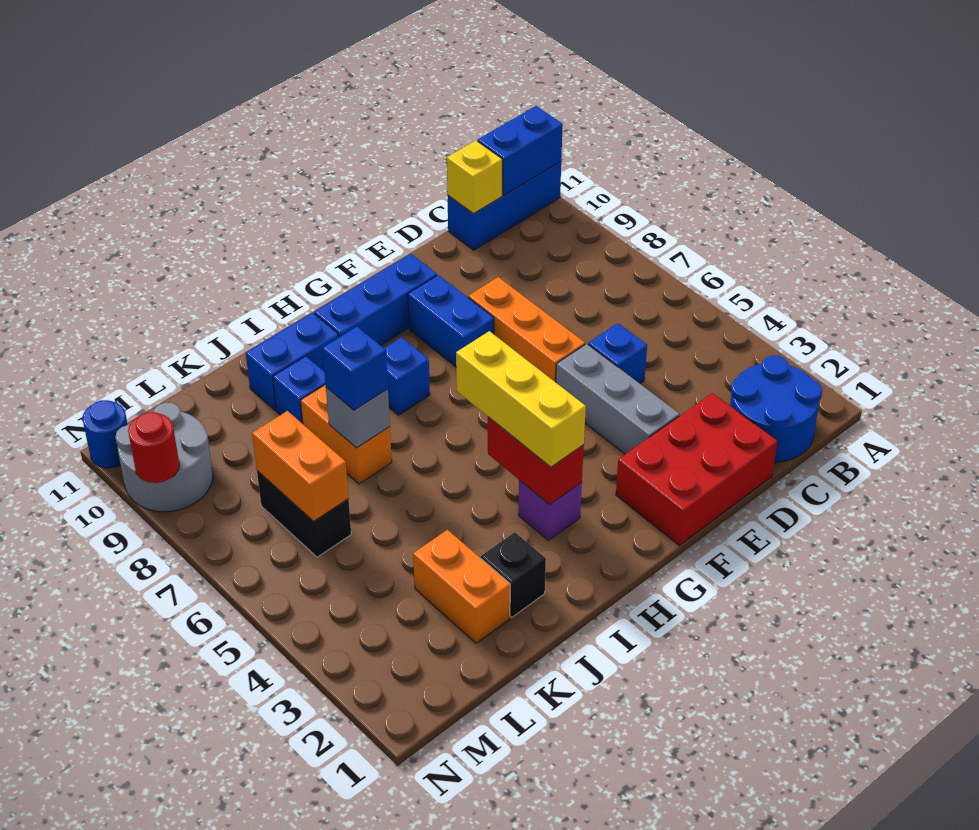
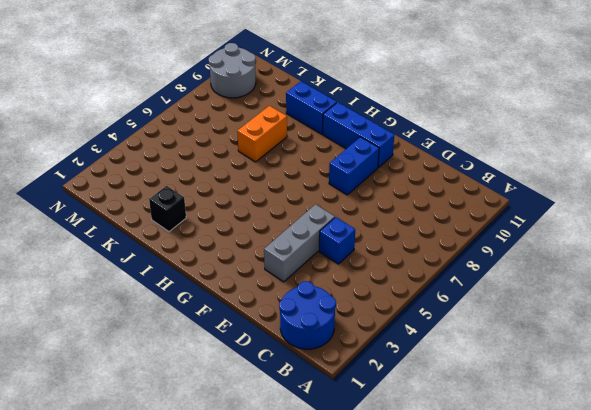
none -> blue brick A11:C11 level 1
none -> red brick D1:F2 level 1
none -> orange brick E6:E8 level 1

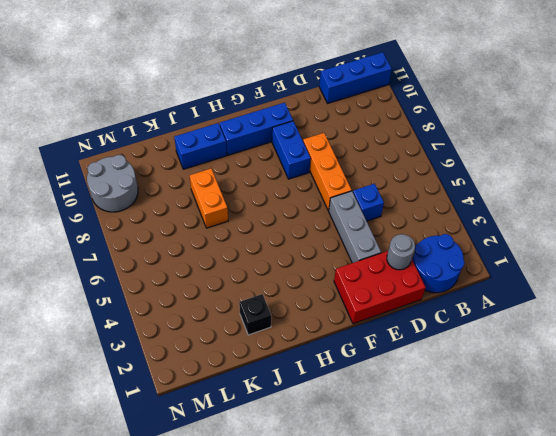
grey round brick D2 level 2 -> none
none -> purple brick H3 level 1
none -> blue brick H8 level 1
none -> blue brick J9 level 1

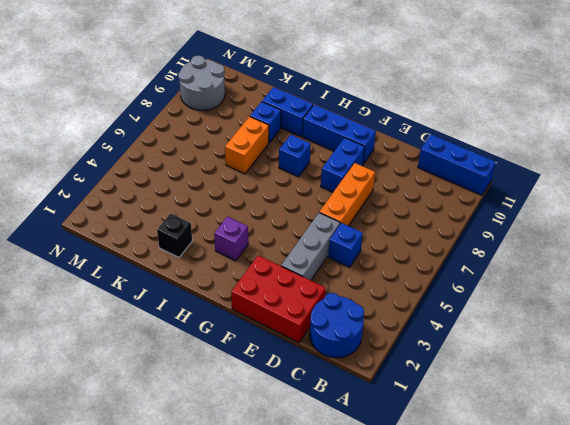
none -> orange brick K2:K3 level 1
none -> black brick L6:L7 level 1
none -> blue round brick N11 level 1

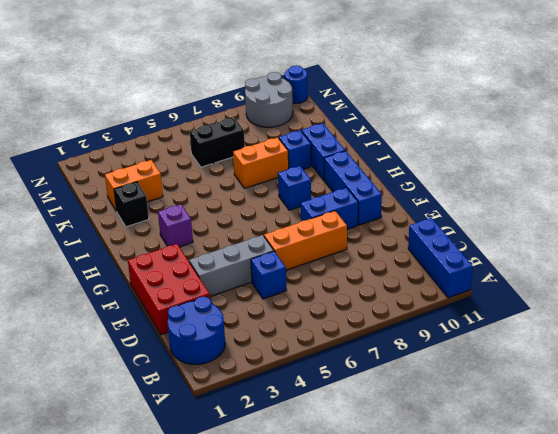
none -> blue brick A11:B11 level 2
none -> yellow brick C11 level 2
none -> red brick H3:H4 level 2

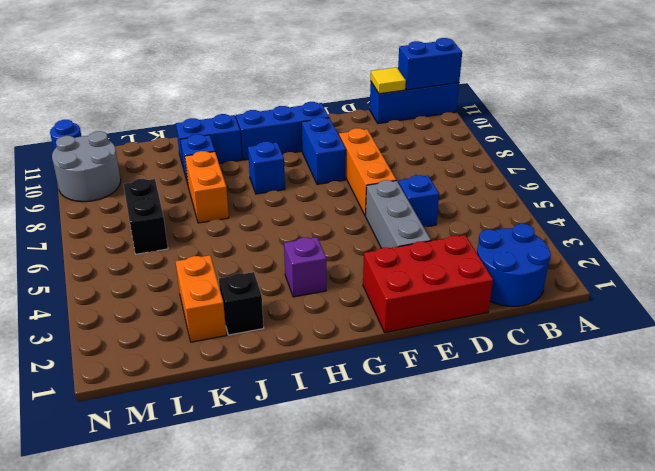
yellow tile C11 level 2 -> yellow brick C11 level 2
none -> red brick H3:H4 level 2
none -> grey brick J7 level 2
none -> orange brick L6:L7 level 2

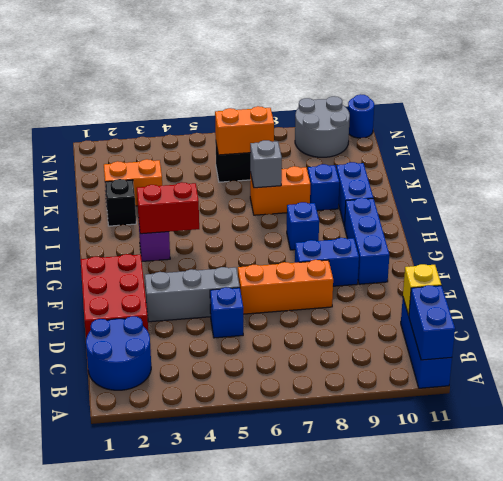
none -> red round brick N9 level 2
none -> yellow brick H3:H5 level 3
none -> blue brick J7 level 3

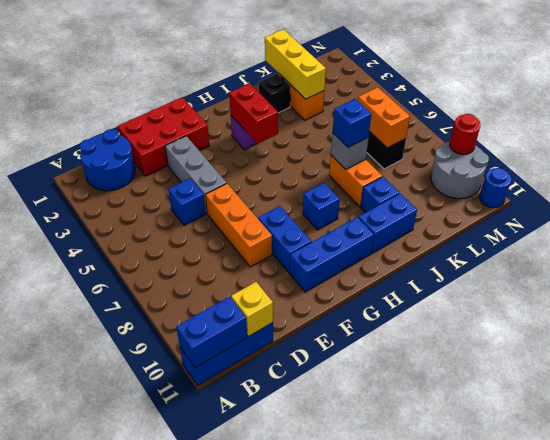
yellow brick K1:K3 level 2 -> yellow brick H3:H5 level 3

